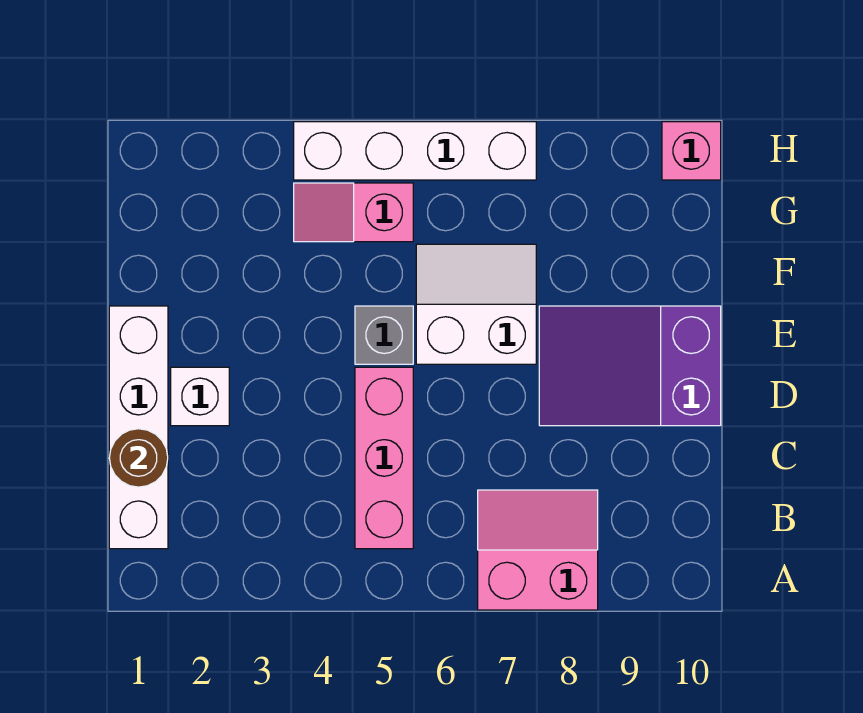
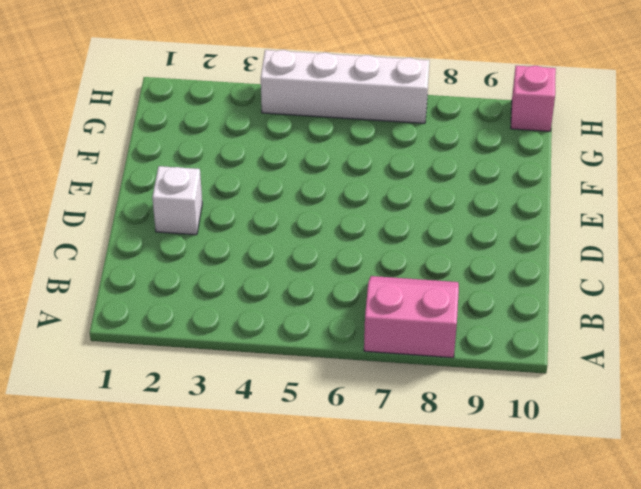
none -> white brick B1:E1 level 1
none -> pink brick B5:D5 level 1

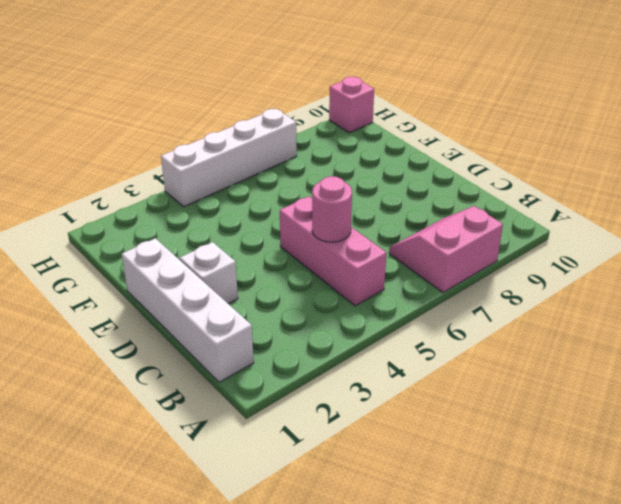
pink round brick C5 level 2 -> none
none -> purple slope D8:E10 level 1 top 10
none -> grey brick E5 level 1

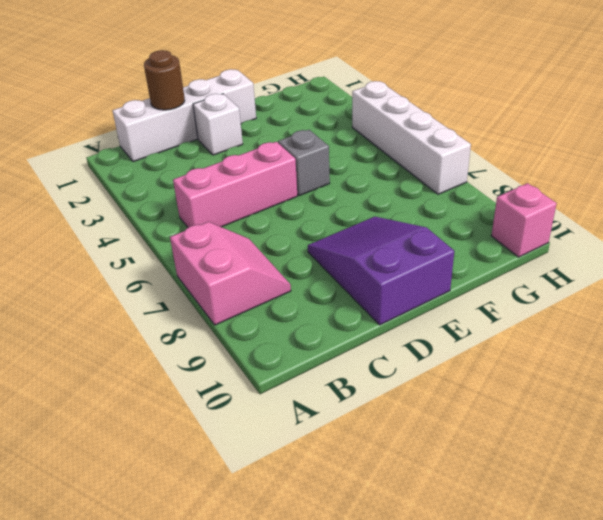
none -> white slope E6:F7 level 1 top E
none -> pink slope G4:G5 level 1 top 5

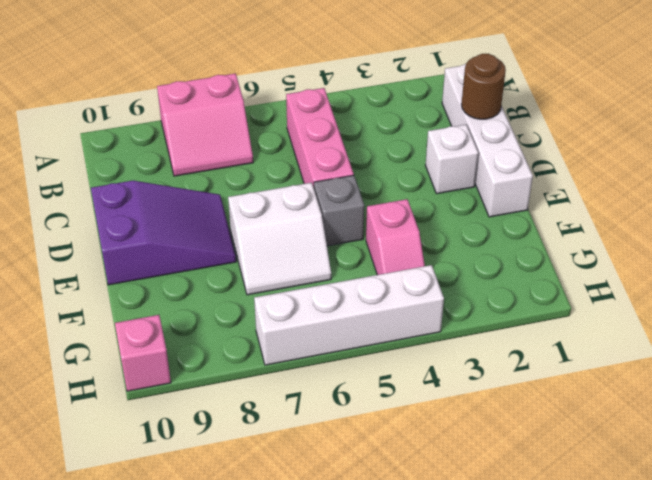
pink slope F4:G4 level 1 top F -> pink slope G4:G5 level 1 top 5

